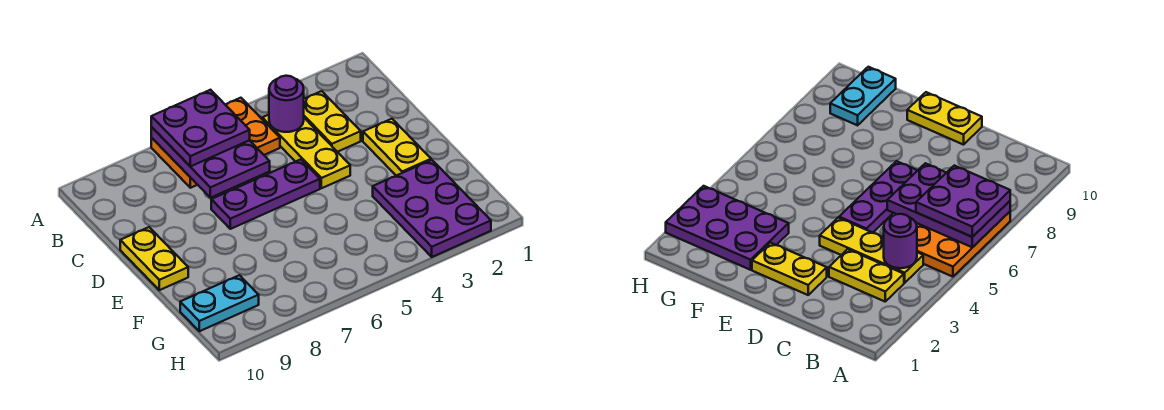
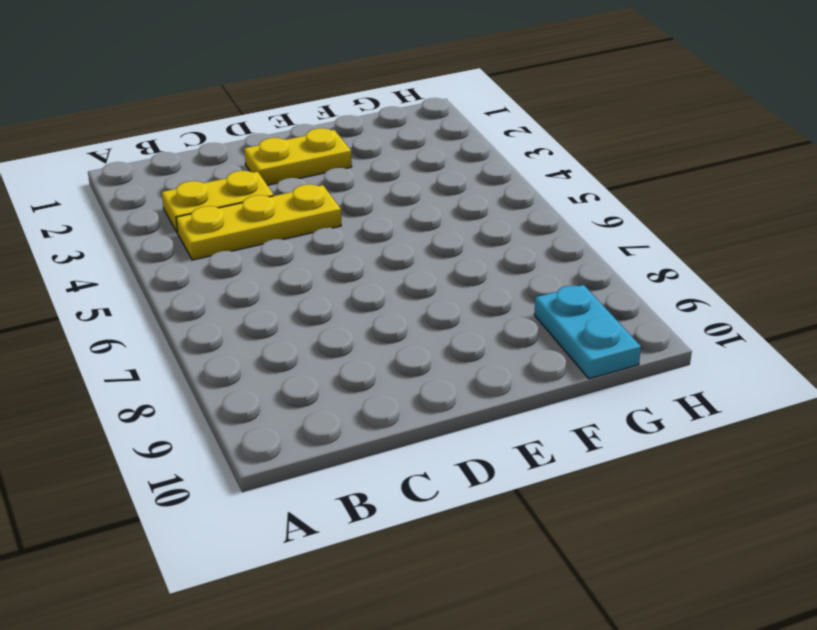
none -> orange plate A5:B7 level 1
none -> purple plate D5:D7 level 1

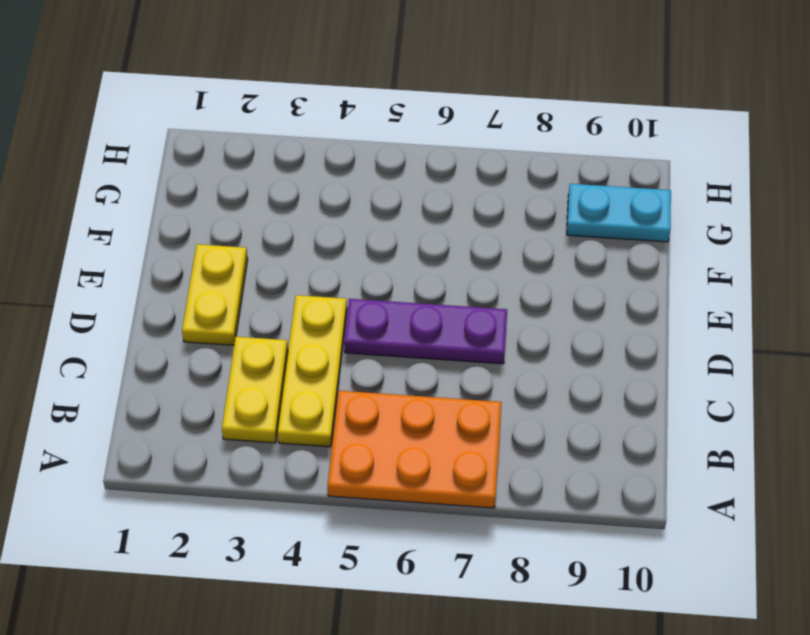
none -> yellow plate D10:E10 level 1
none -> purple plate F2:H3 level 1

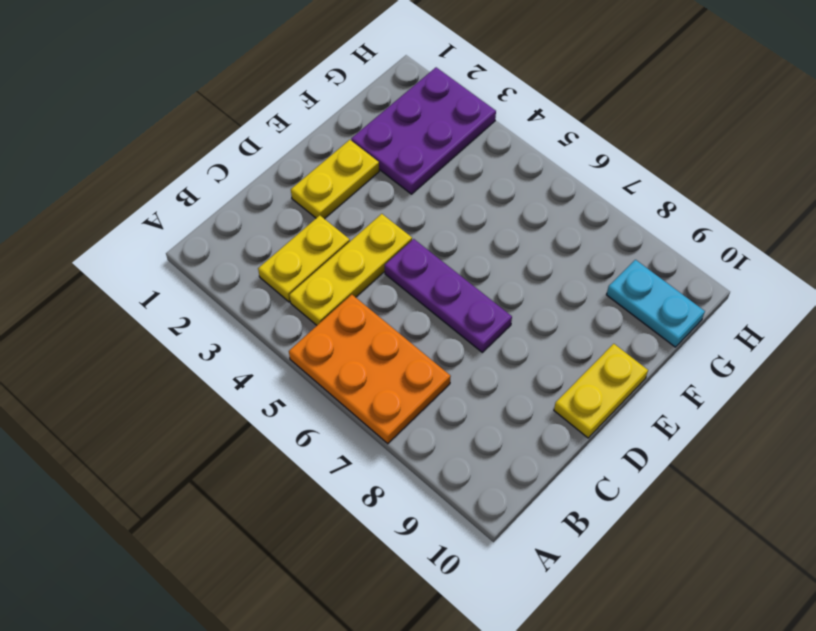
none -> purple plate A6:C7 level 2
none -> purple round brick B4 level 2

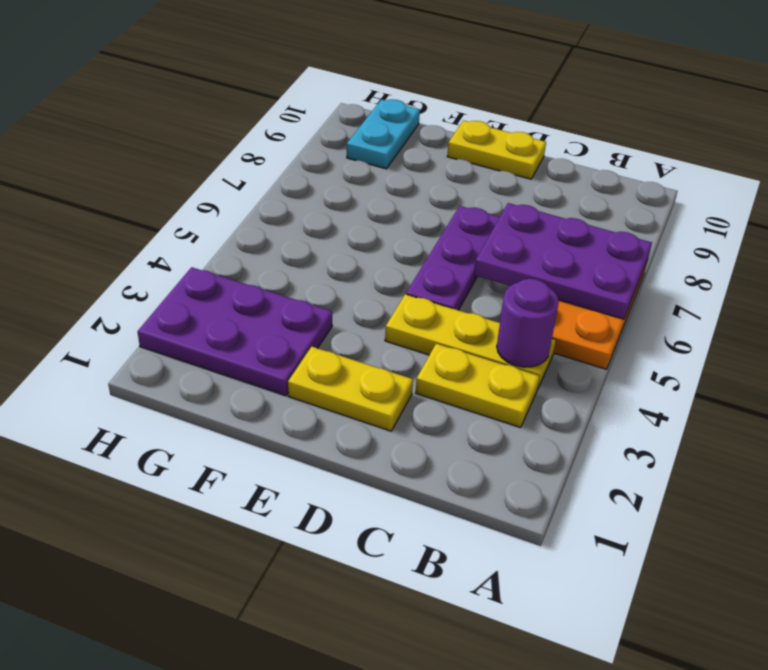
none -> purple plate A6:B7 level 3

